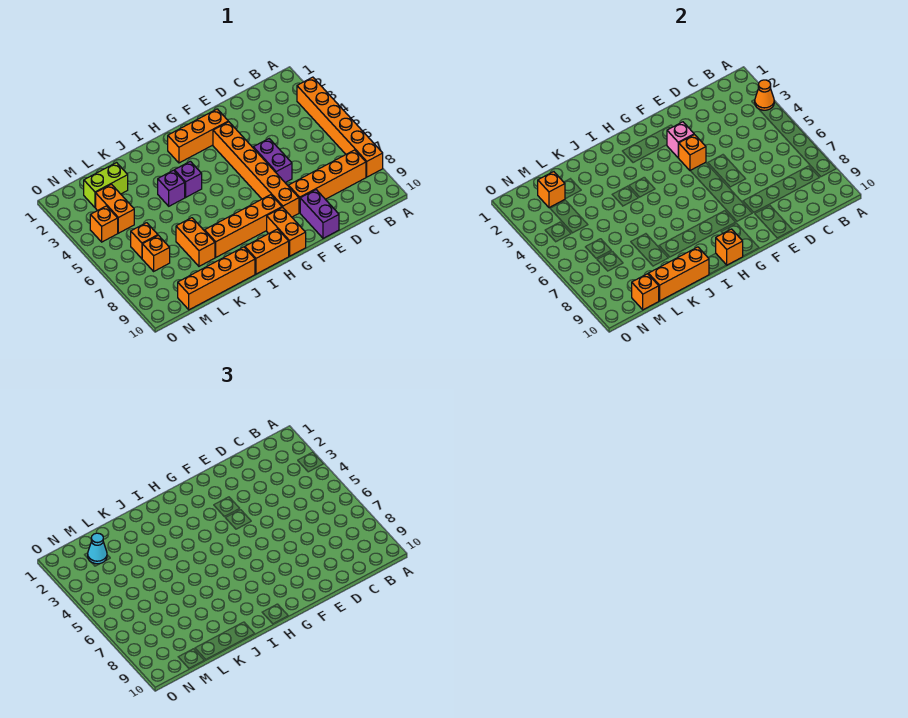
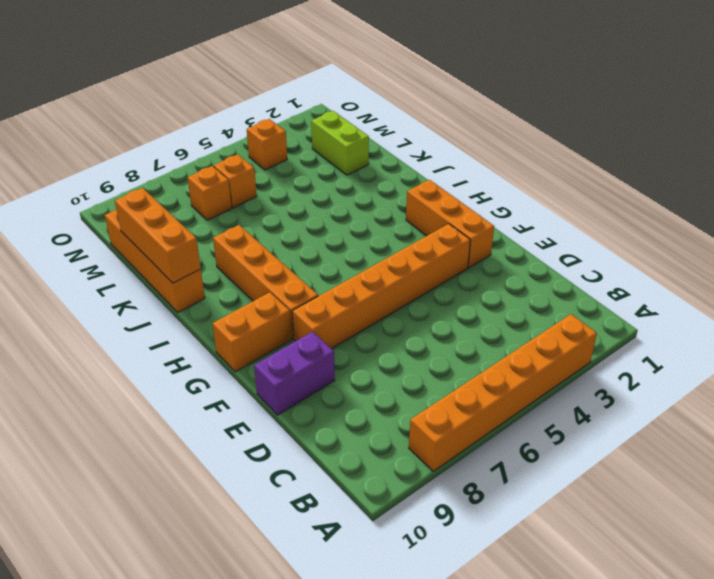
none -> orange brick B8:E8 level 1
none -> purple brick E5:E6 level 1
none -> orange brick H10:I10 level 1

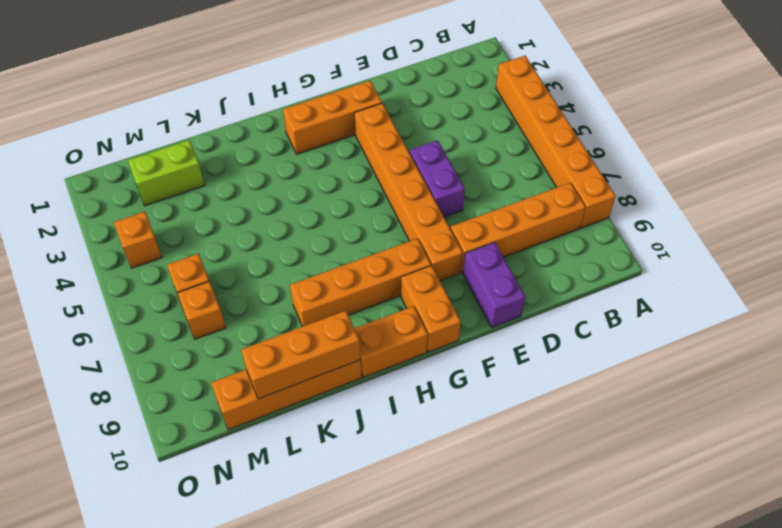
none -> purple brick I4 level 1
none -> purple brick J4 level 1
none -> orange brick K7:K8 level 1

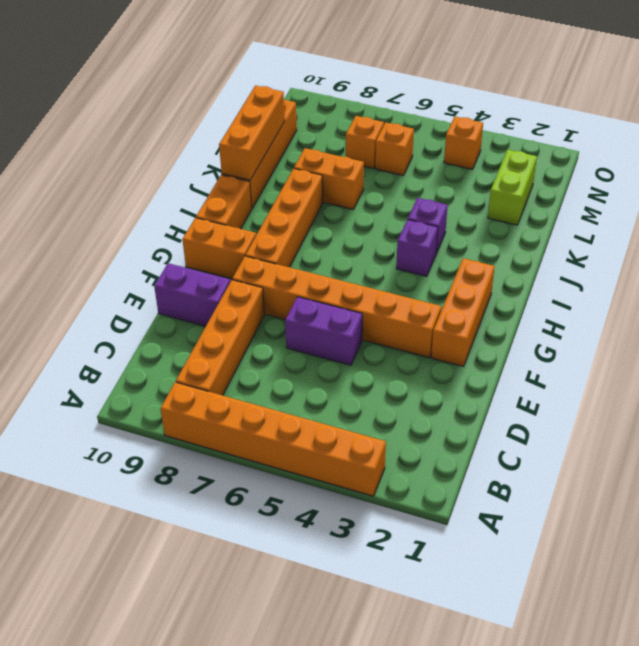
none -> orange brick M3:M4 level 1
none -> orange cone A3 level 2
none -> pink brick F3 level 2

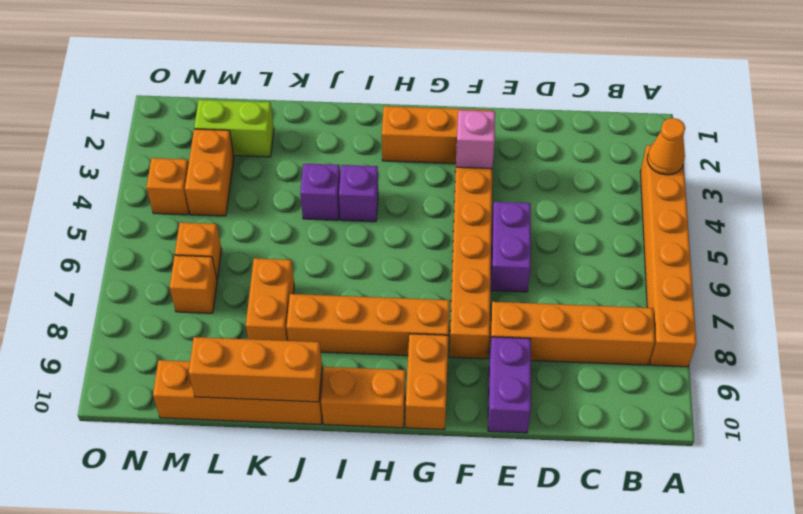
none -> orange brick F4 level 2
none -> orange brick H10 level 2
none -> orange brick M2 level 2

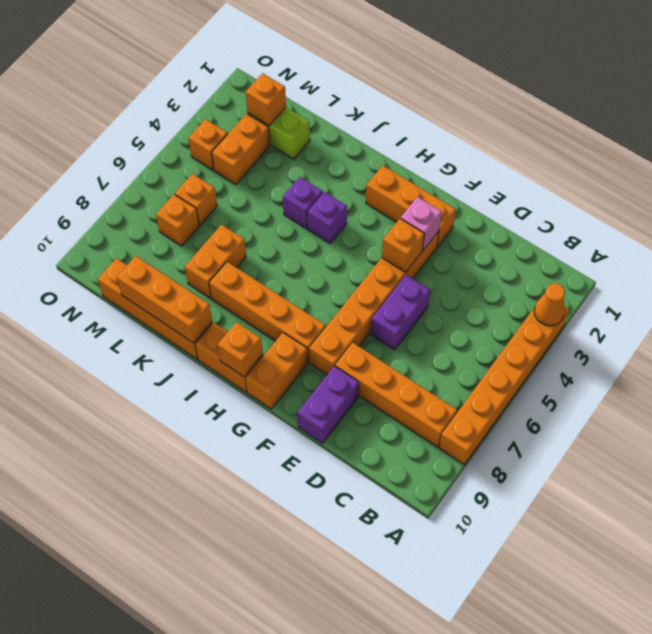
none -> orange brick M10 level 2
none -> cyan cone M2 level 3

